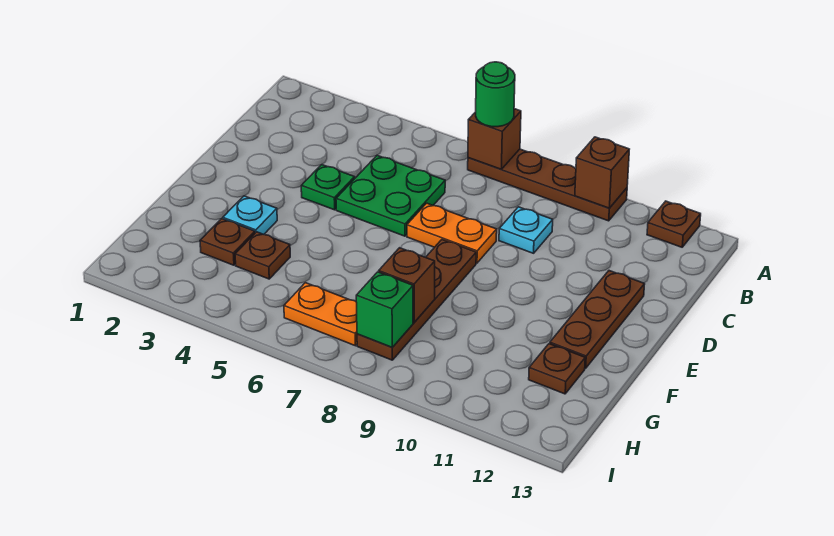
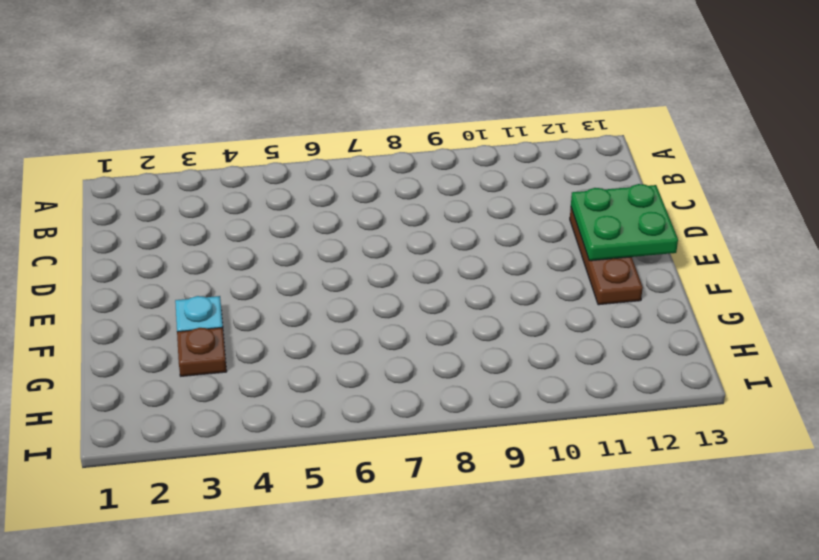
green plate D12:E13 level 2 -> green plate C5:D6 level 1
none -> brown plate A7:A10 level 1
none -> brown plate A12 level 1
none -> cyan plate C9 level 1

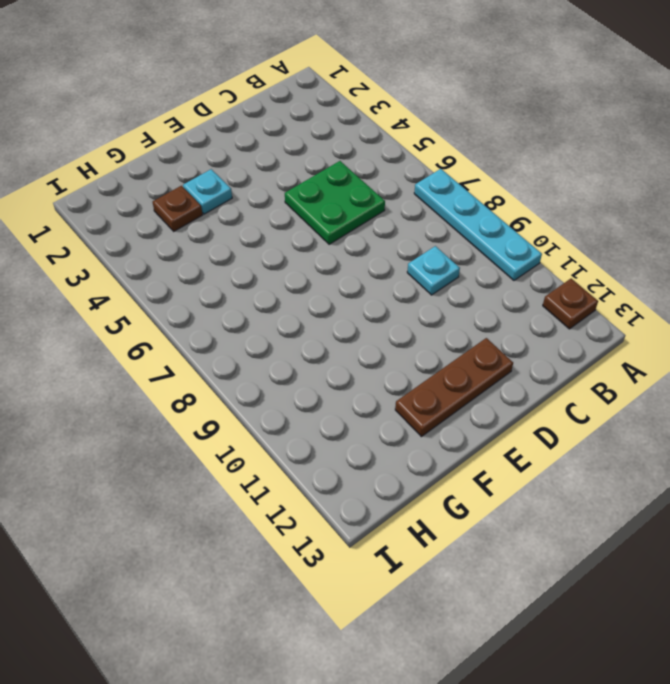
cyan plate A7:A10 level 1 -> brown plate A7:A10 level 1
none -> green plate D4 level 1
none -> orange plate D7:D8 level 1
none -> brown plate E8:H8 level 1

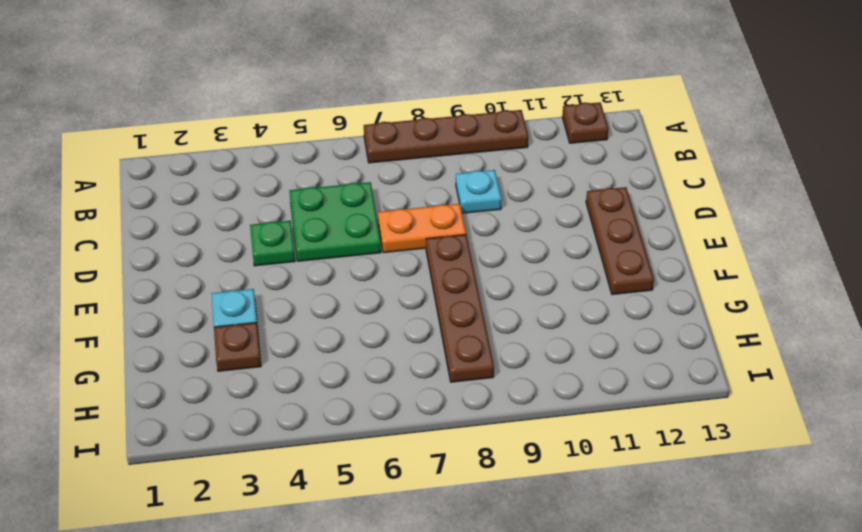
none -> brown plate G4 level 1
none -> brown plate G12 level 1
none -> orange plate H6:H7 level 1

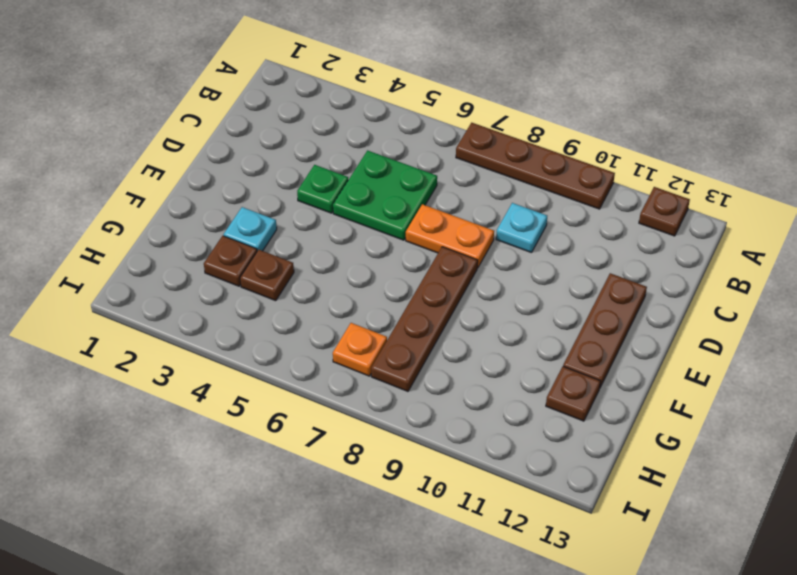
orange plate H7 level 1 -> orange plate H6:H7 level 1
none -> brown brick A7 level 2
none -> brown brick A10 level 2
none -> brown brick G8 level 2

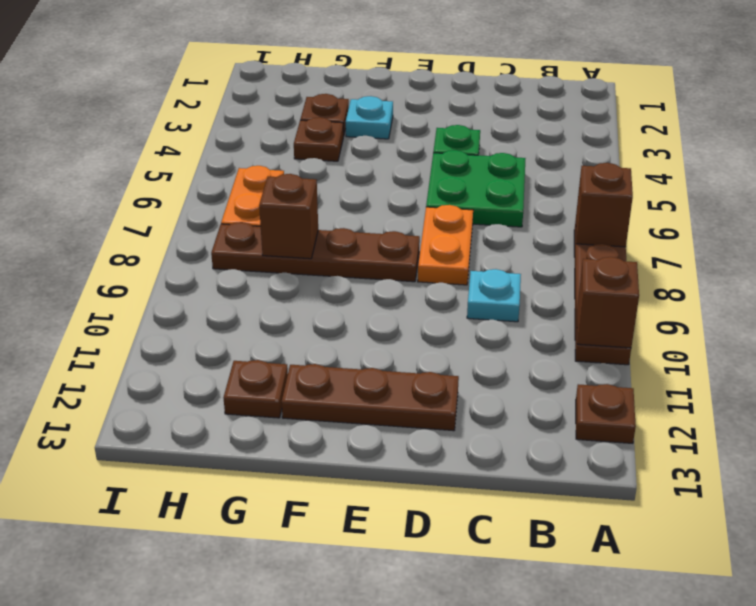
none -> green brick H8 level 2
none -> green round brick A7 level 3

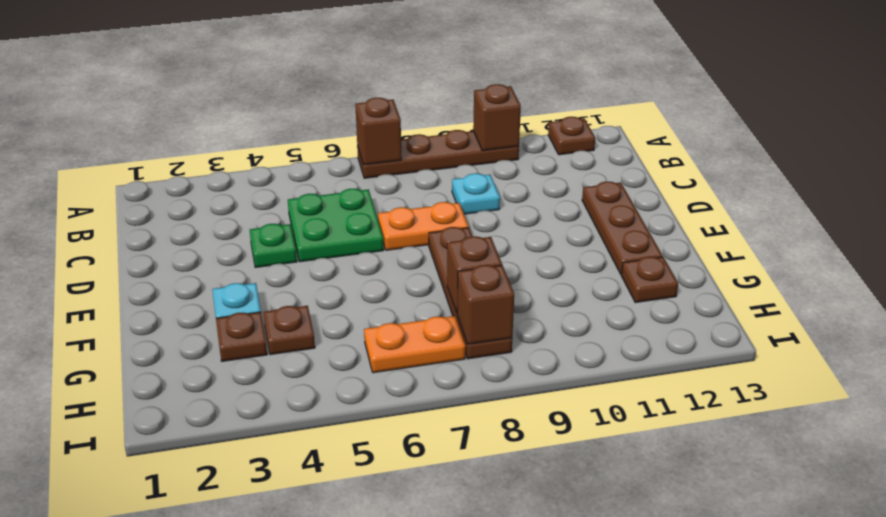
brown brick H8 level 2 -> green brick H8 level 2
none -> green round brick A7 level 3

